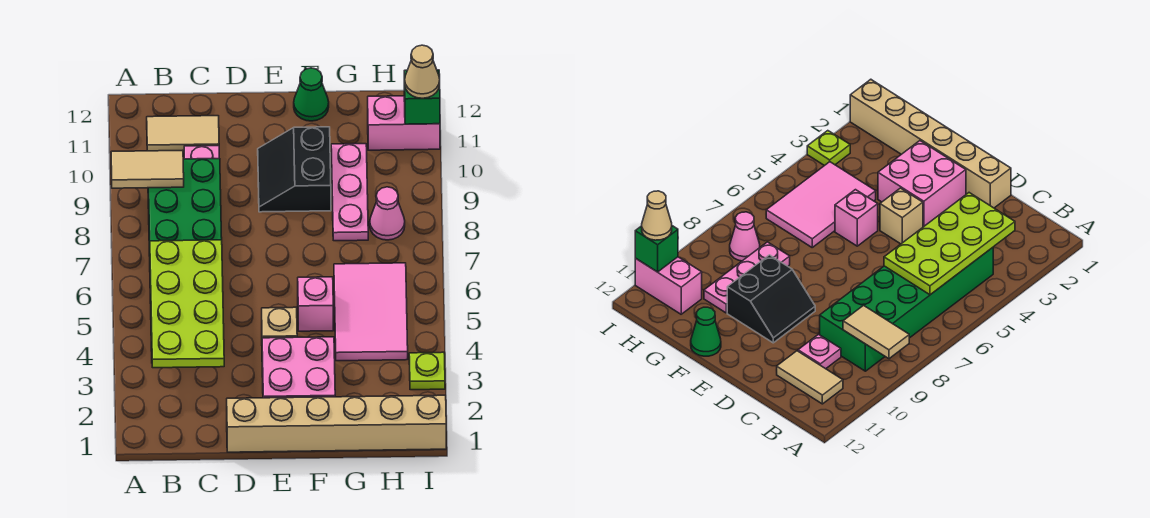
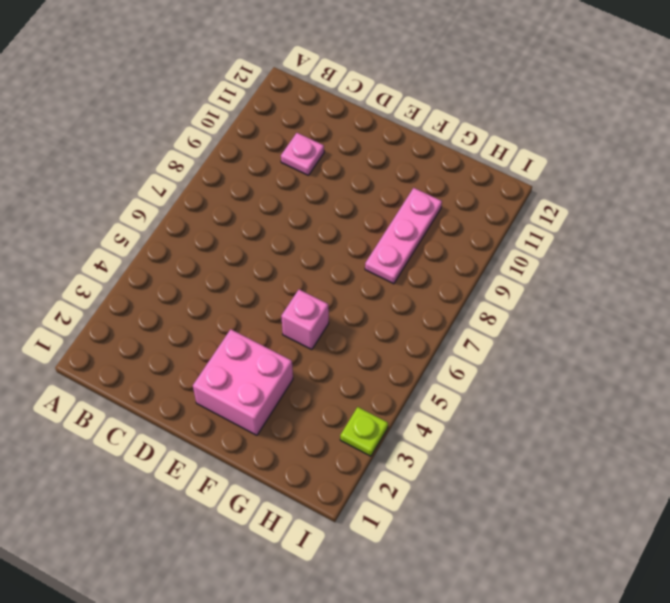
none -> green brick B4:C9 level 1
none -> tan tile B11:C11 level 1
none -> tan brick D1:I1 level 1

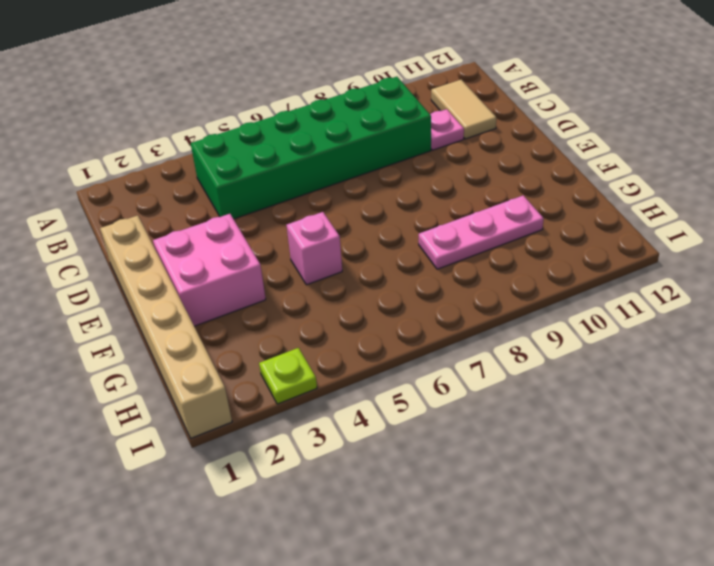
none -> tan brick E4 level 1
none -> black slope E9:F10 level 1 top F
none -> green cone F12 level 1

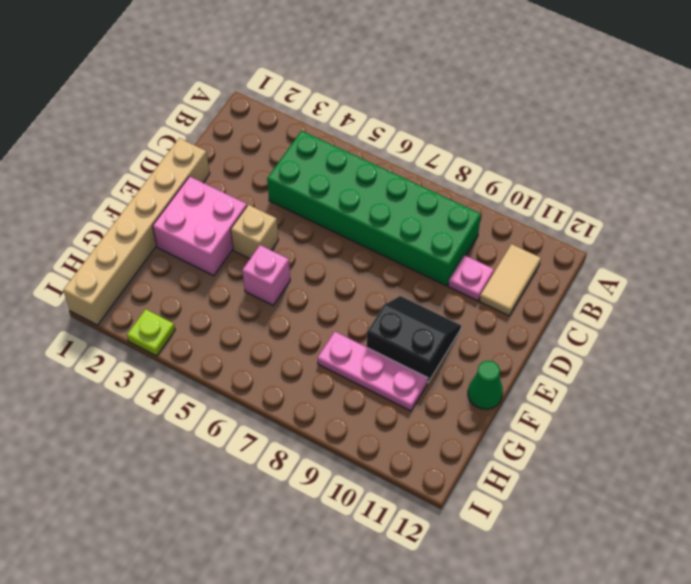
none -> pink tile G4:H6 level 1
none -> pink cone H8 level 1
none -> pink brick H11:I11 level 1

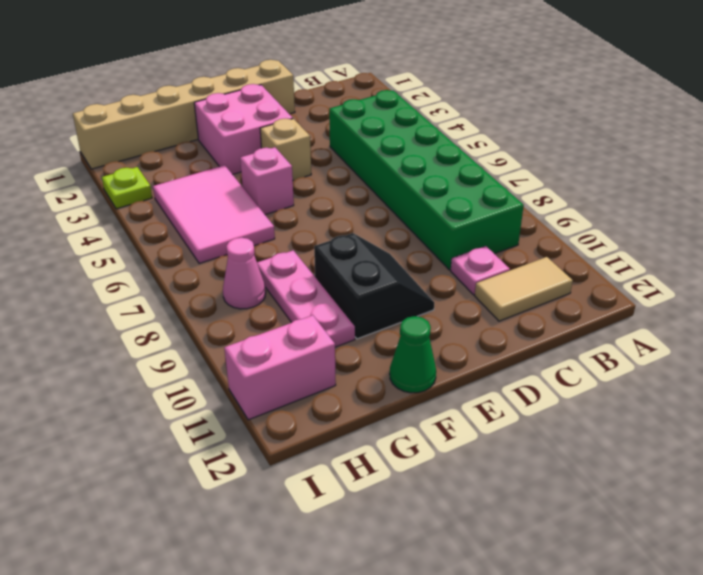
none -> tan tile A9:B9 level 2
none -> lime plate B3:C6 level 2
none -> green brick I11 level 2

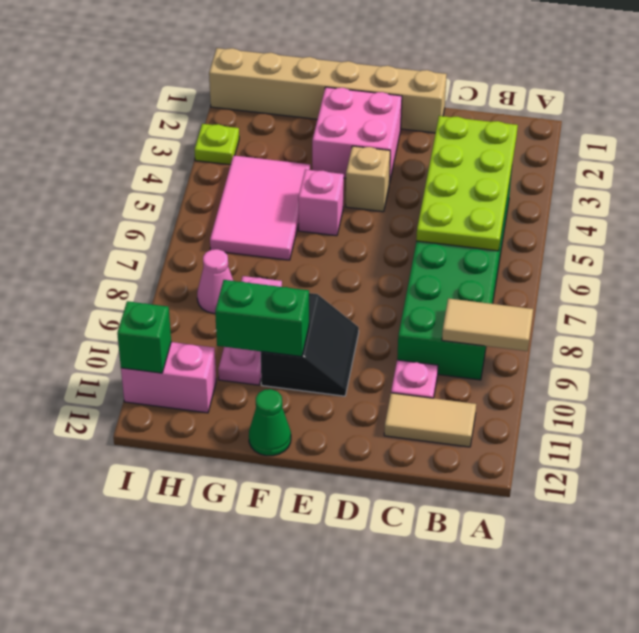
green brick F10:G10 level 2 -> none
none -> tan cone I11 level 3

